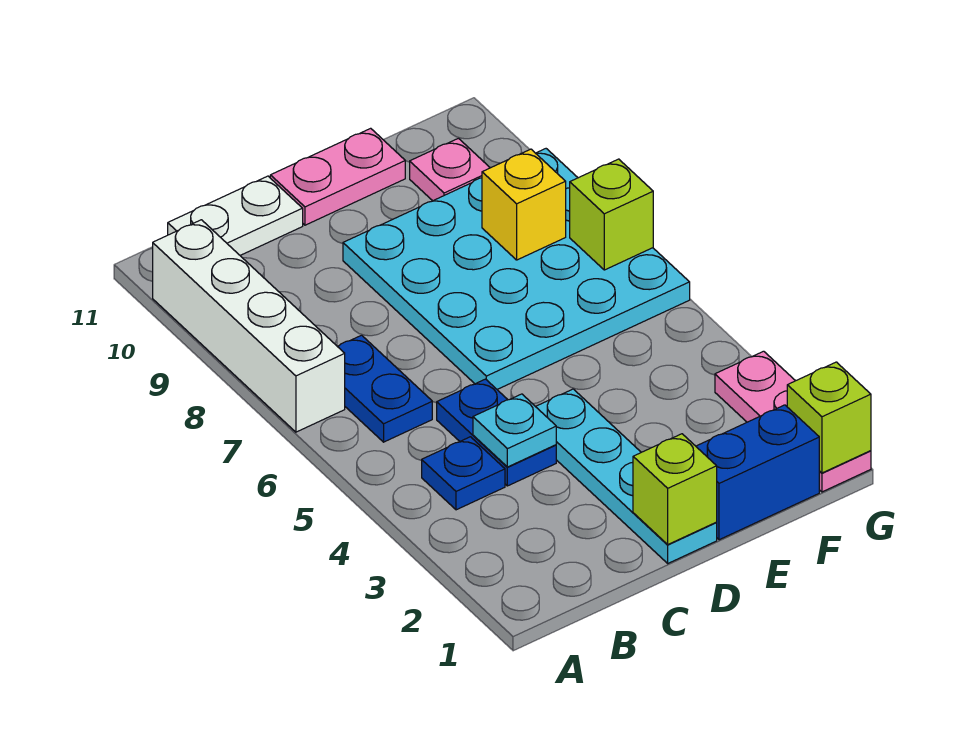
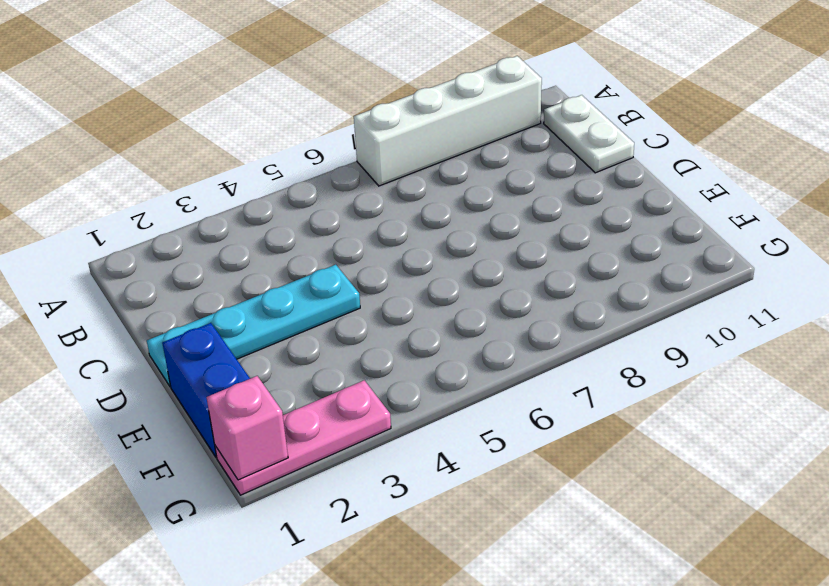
pink brick G1 level 2 -> lime brick G1 level 2
none -> blue plate B4 level 1
none -> blue plate B6:B7 level 1
none -> blue plate C4:C5 level 1

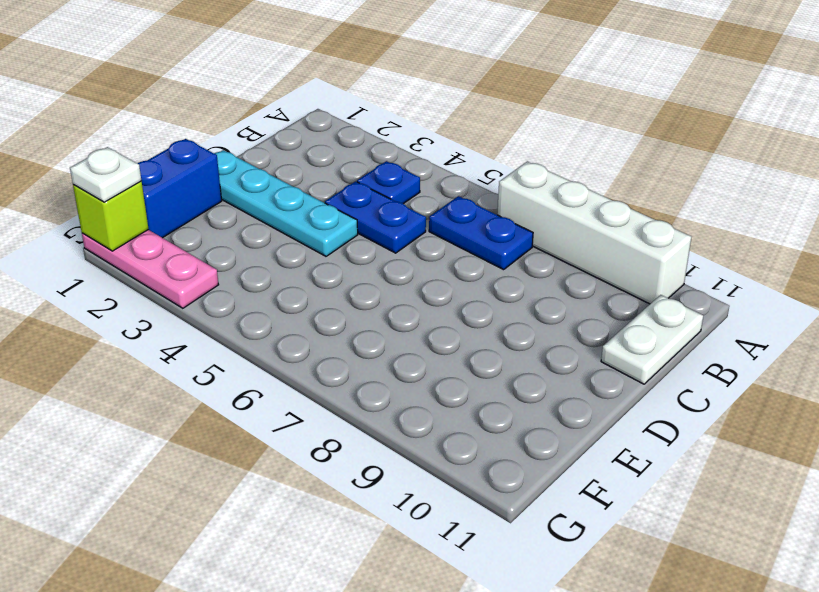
white plate G1 level 3 -> none
none -> cyan plate D6:G9 level 1
none -> pink plate D11:E11 level 1
none -> pink plate F10 level 1

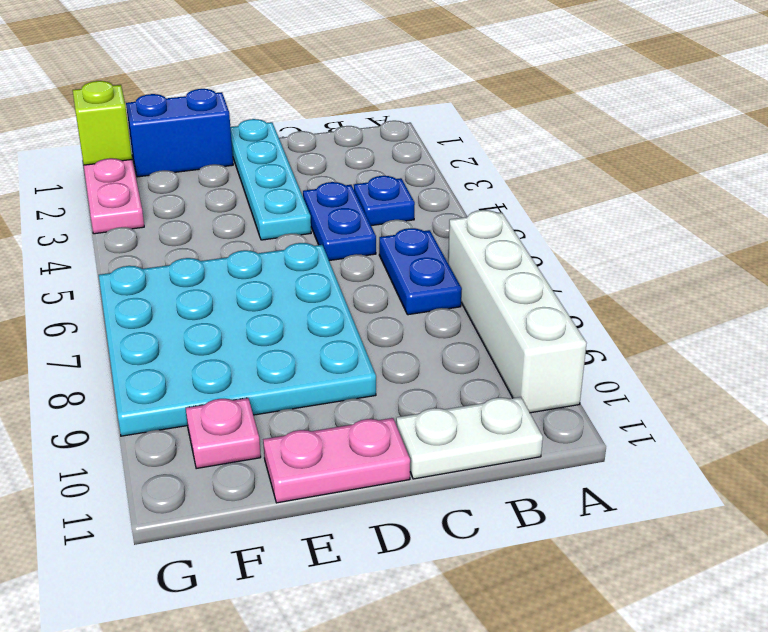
none -> cyan plate C4 level 2
none -> lime brick D1 level 2
none -> yellow brick F8 level 2

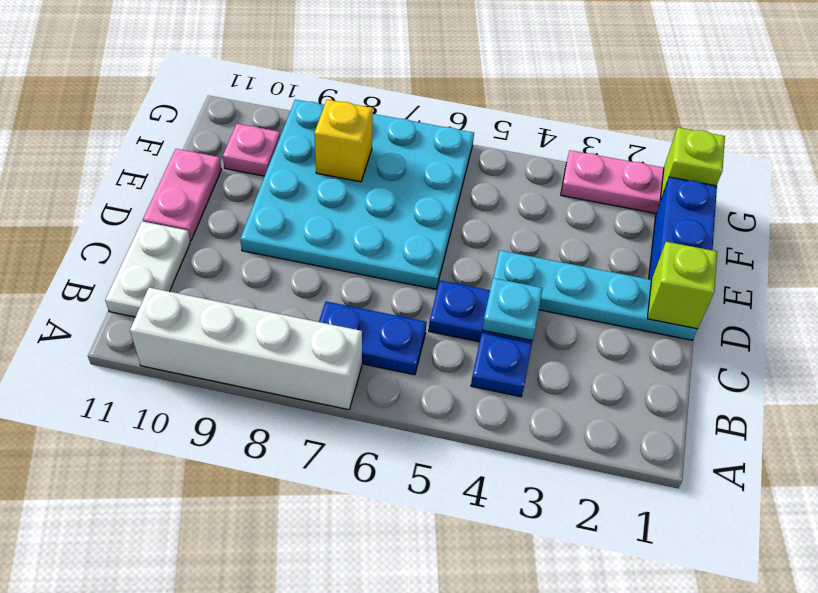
none -> lime brick G7 level 2

